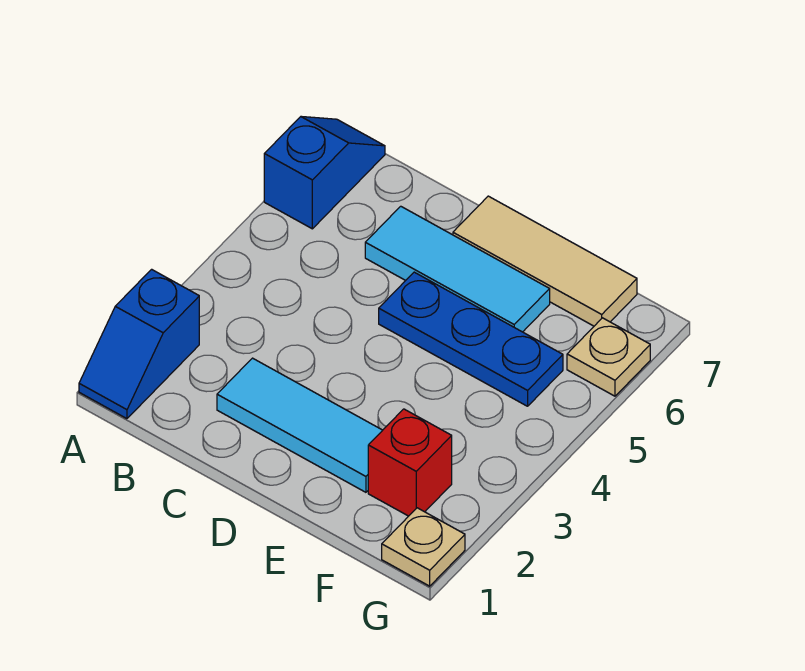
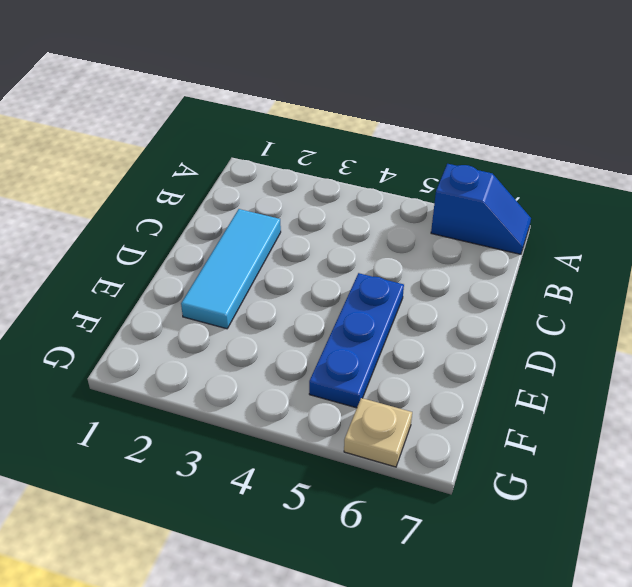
none -> blue slope A1:A2 level 1 top 2
none -> cyan tile C6:E6 level 1

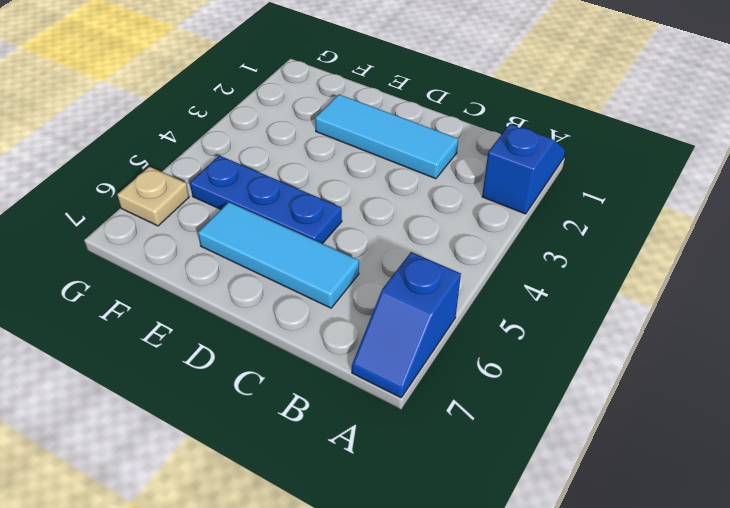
none -> tan tile D7:F7 level 1
none -> red brick F2 level 1

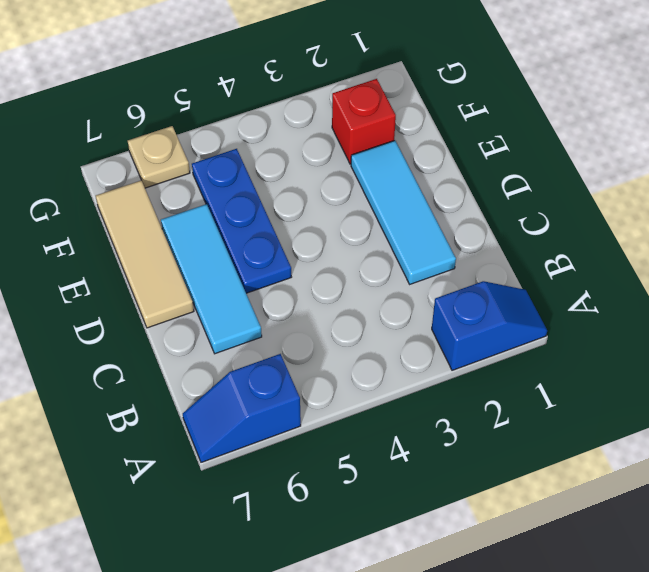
none -> tan plate G1 level 1

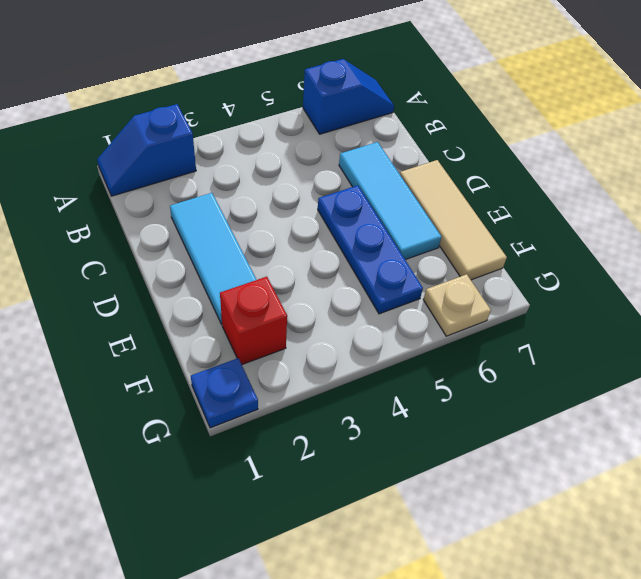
blue plate G1 level 1 -> tan plate G1 level 1

